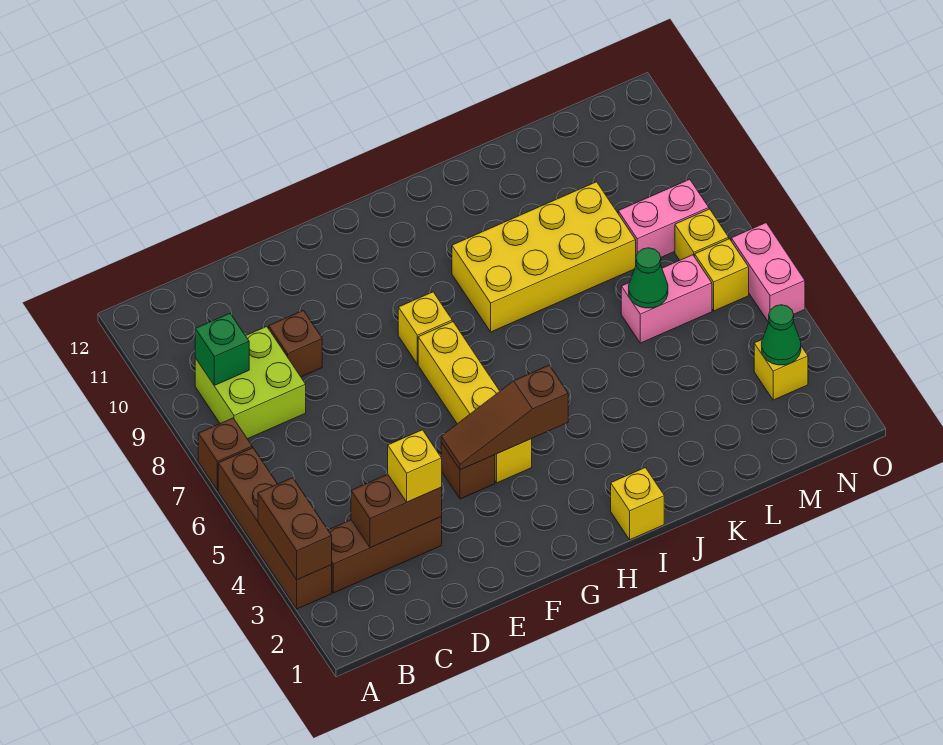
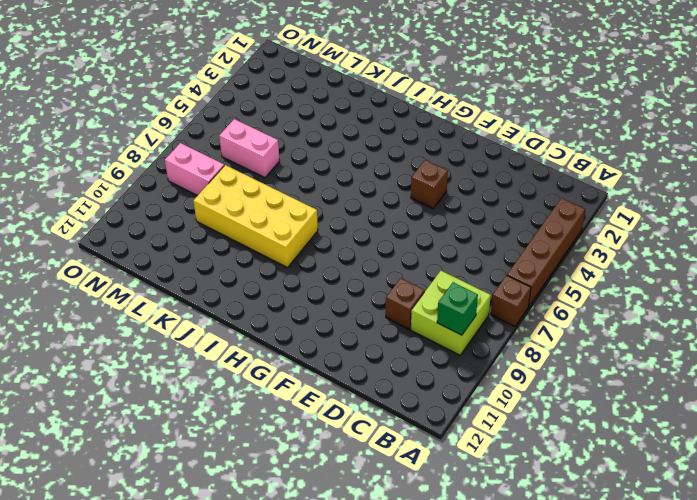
none -> brown brick B3:D3 level 1
none -> yellow brick G4:G7 level 1
none -> yellow brick G8 level 1

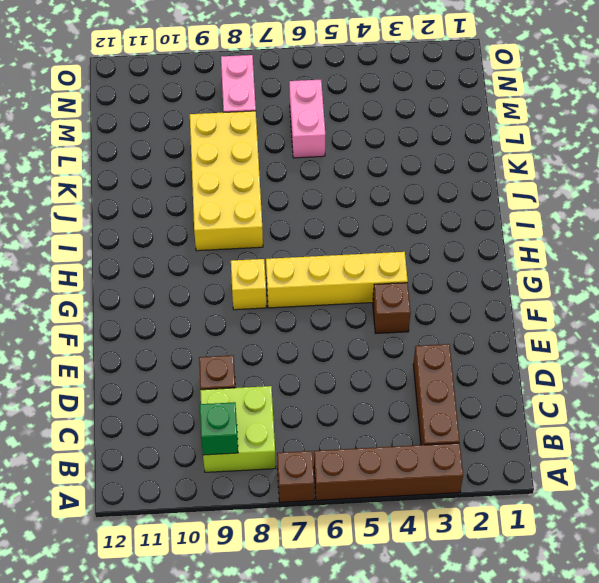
none -> yellow brick I1 level 1
none -> yellow brick N3 level 1
none -> yellow brick N6 level 1

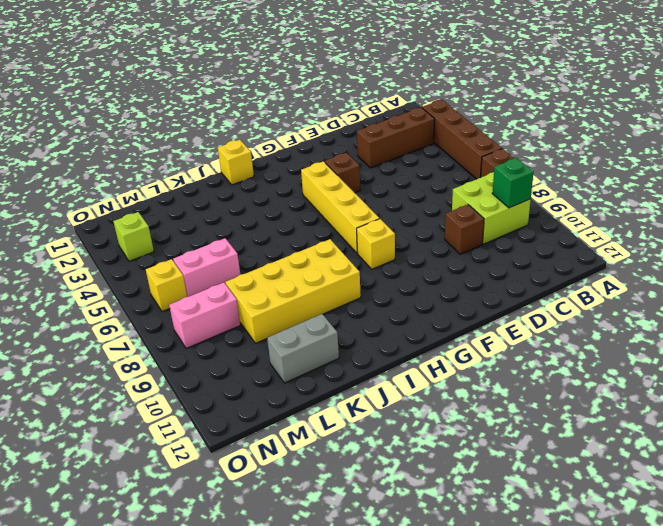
grey brick K11:L11 level 1 -> none
lime brick N3 level 1 -> yellow brick N3 level 1
none -> yellow brick N7 level 1
none -> pink brick O5:O6 level 1
none -> brown brick A3:A4 level 2

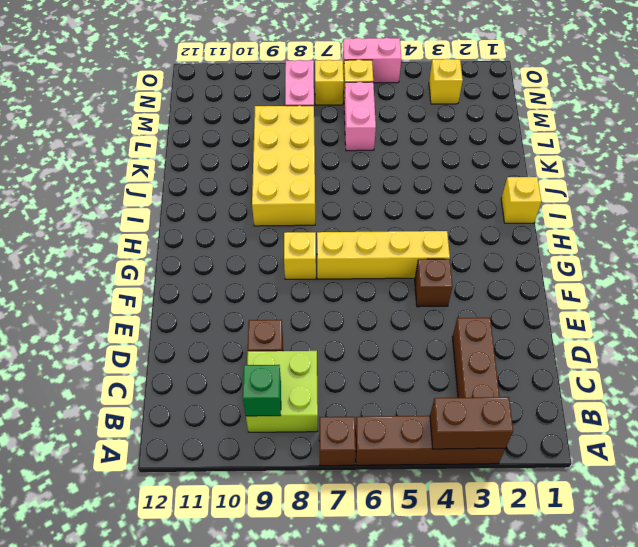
none -> brown brick C3:D3 level 2
none -> brown slope F4:H4 level 2 top H
none -> green cone L6 level 2

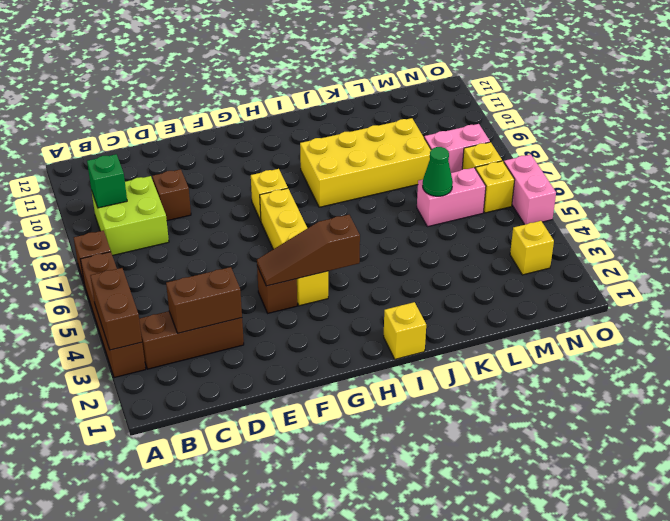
none -> green cone N3 level 2
none -> yellow brick D3 level 3

